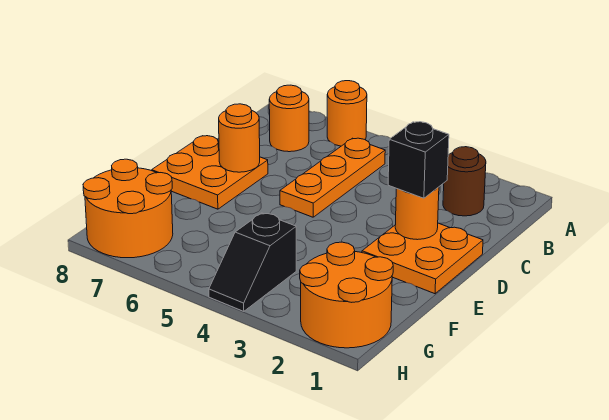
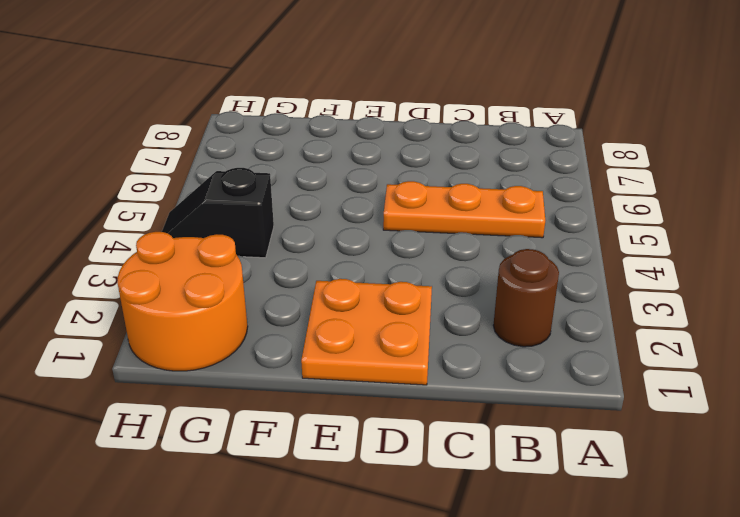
none -> orange round brick A6 level 1
none -> orange round brick B7 level 1
none -> orange plate D7:E8 level 1

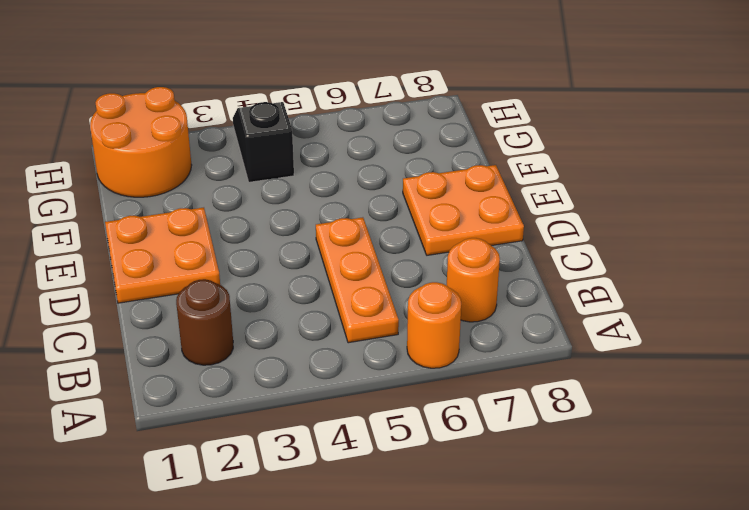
none -> orange round brick G7:H8 level 1
none -> orange round brick D2 level 2
none -> orange round brick D7 level 2

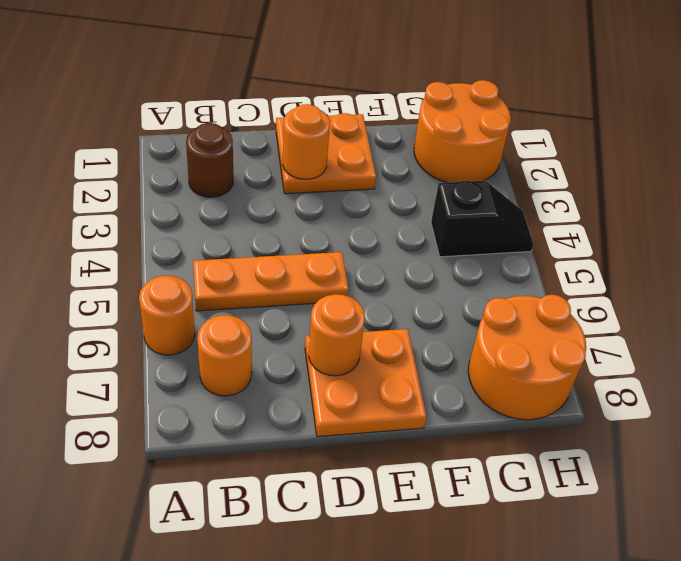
none -> black brick D2 level 3

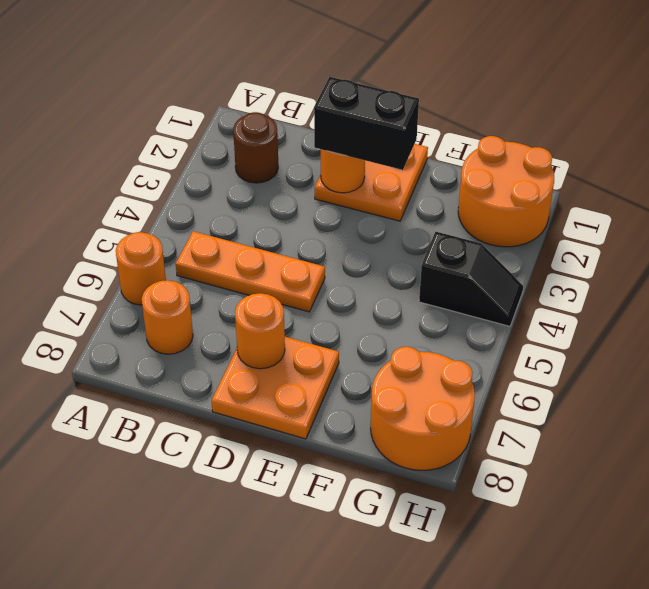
black brick D2:E2 level 3 -> black brick D2 level 3

